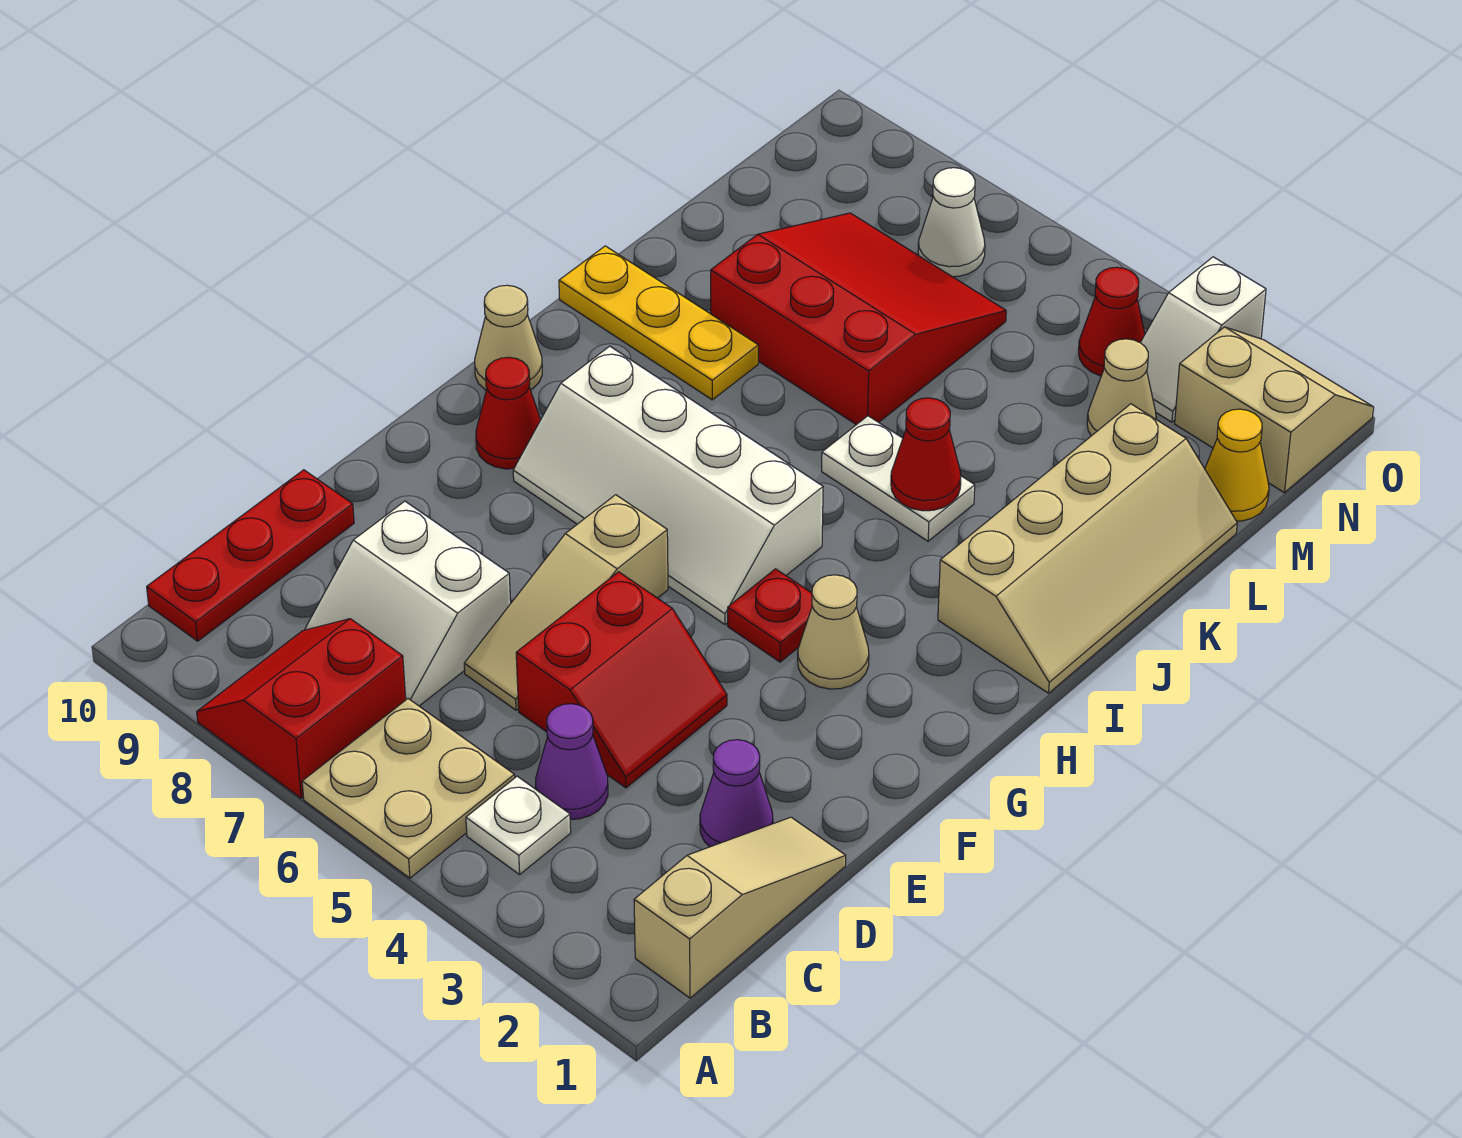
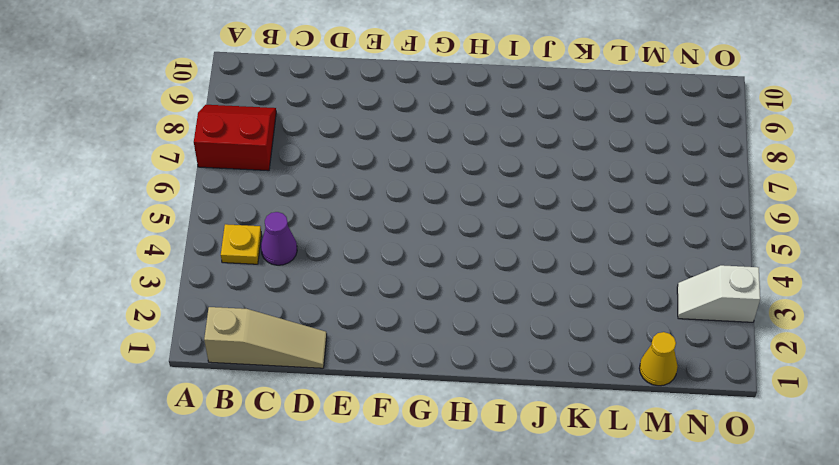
yellow plate B4 level 1 -> white plate B4 level 1
none -> tan plate A5:B6 level 1
none -> red plate B10:D10 level 1
none -> white slope C7:D8 level 1 top D

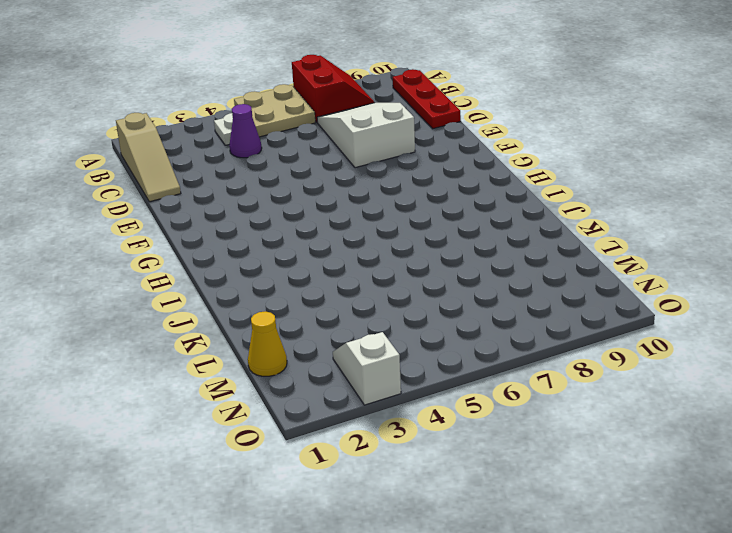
white slope C7:E8 level 1 top E -> white slope C7:D8 level 1 top D
none -> purple cone D2 level 1
none -> red slope D4:E5 level 1 top 5
none -> tan slope D6:F6 level 1 top F

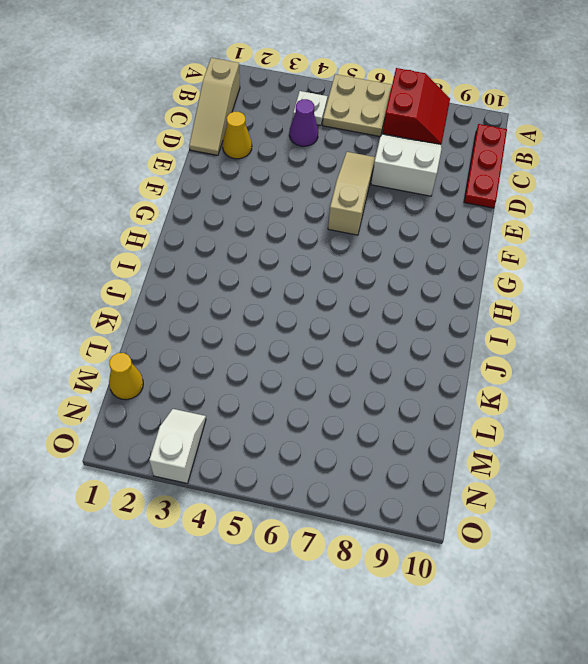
yellow cone D2 level 1 -> purple cone D2 level 1
none -> red slope D4:E5 level 1 top 5
none -> tan cone G3 level 1
none -> red plate G4 level 1

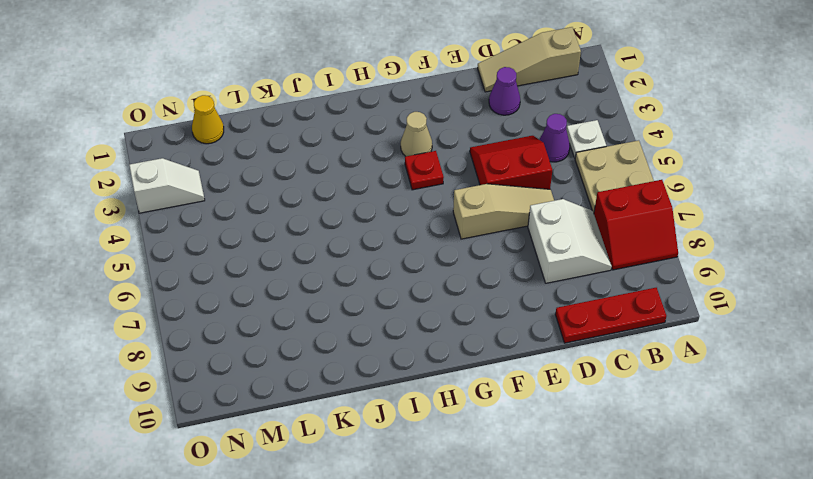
none -> white slope G5:H8 level 1 top H
none -> red cone G9 level 1
none -> tan cone H10 level 1

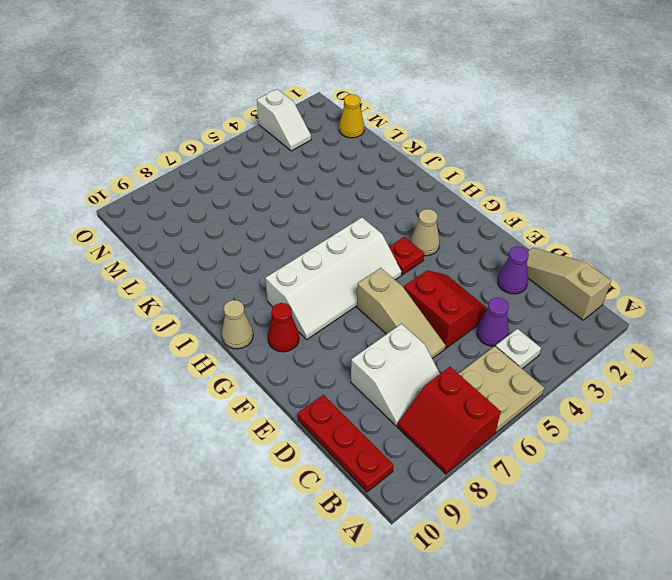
none -> tan slope I1:L2 level 1 top 2
none -> white plate J4:J5 level 1
none -> yellow plate J8:J10 level 1

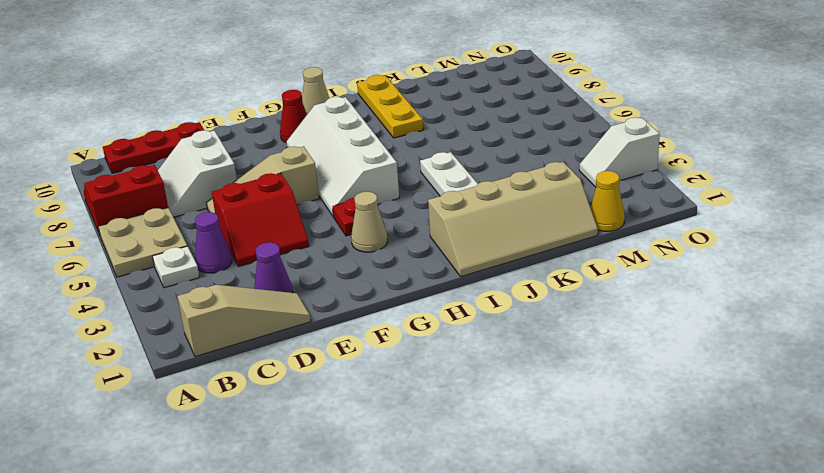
none -> red slope K6:M8 level 1 top K
none -> tan cone M3 level 1
none -> tan slope N1:O2 level 1 top N

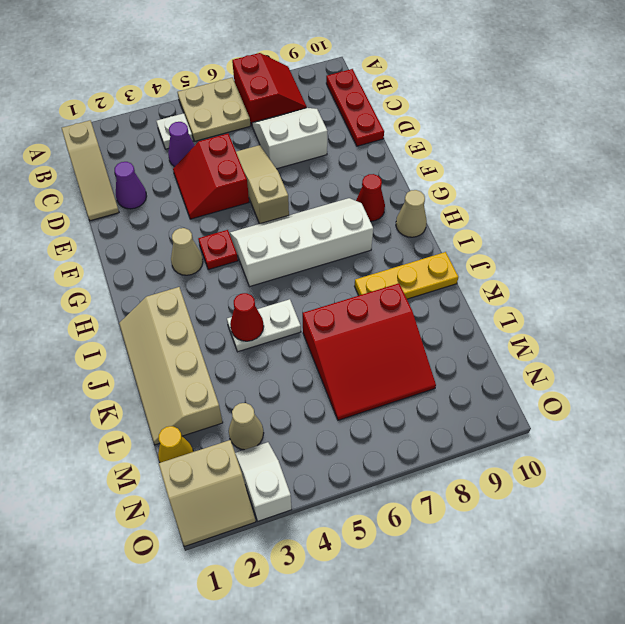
none -> red cone N4 level 1
none -> white cone N7 level 1

